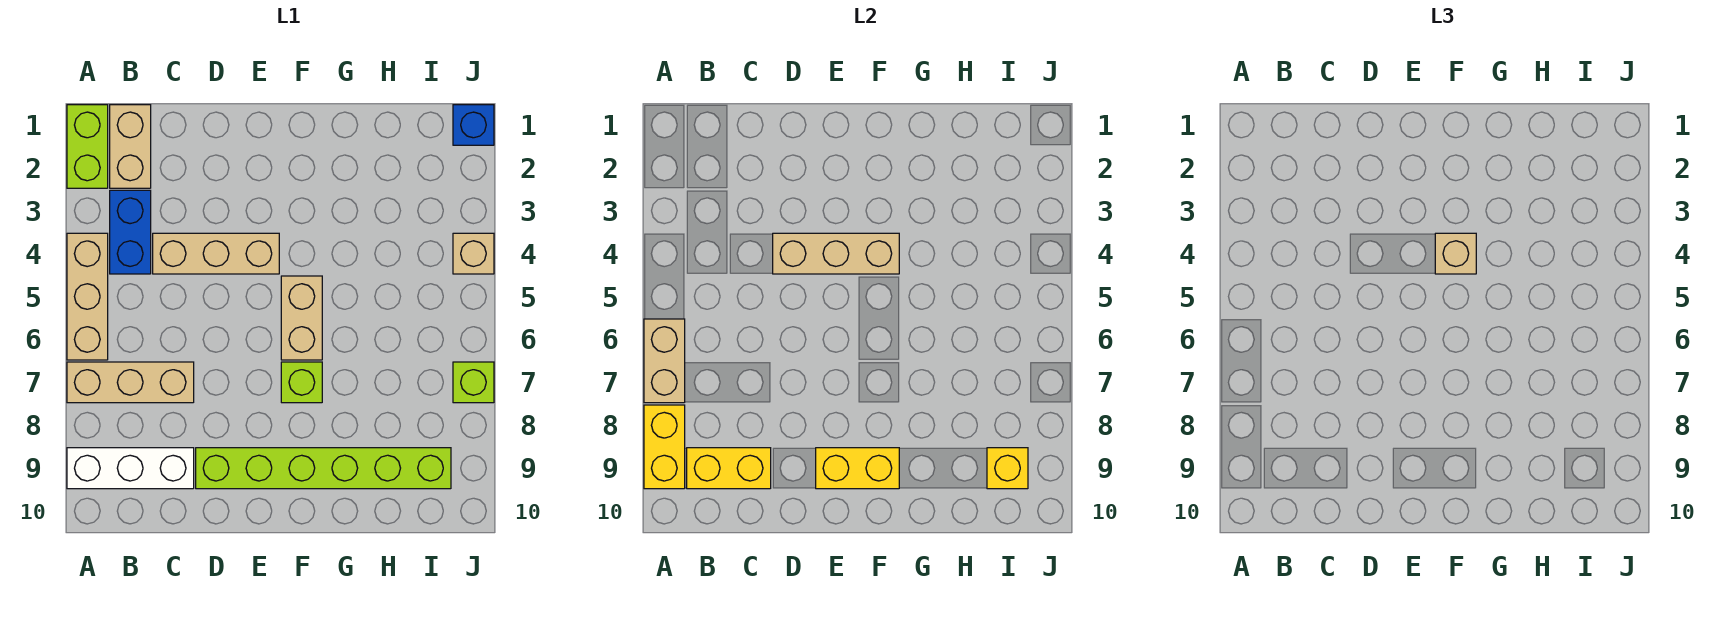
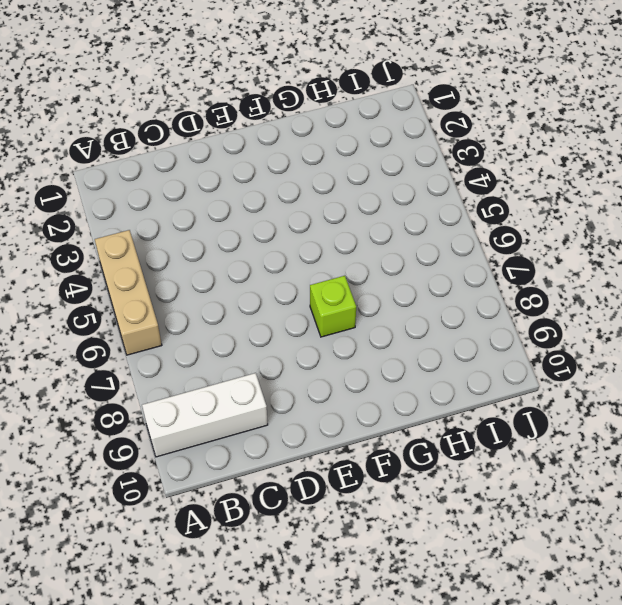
none -> lime brick A1:A2 level 1
none -> tan brick A7:C7 level 1
none -> tan brick B1:B2 level 1

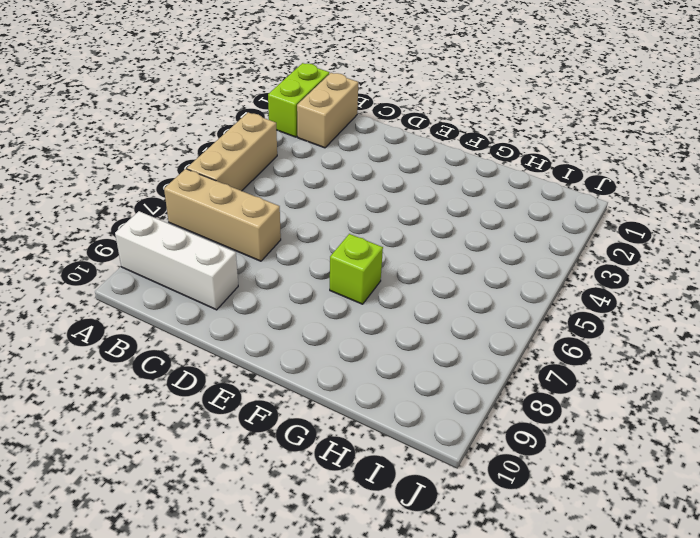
none -> blue brick B3:B4 level 1
none -> tan brick C4:E4 level 1
none -> lime brick D9:I9 level 1

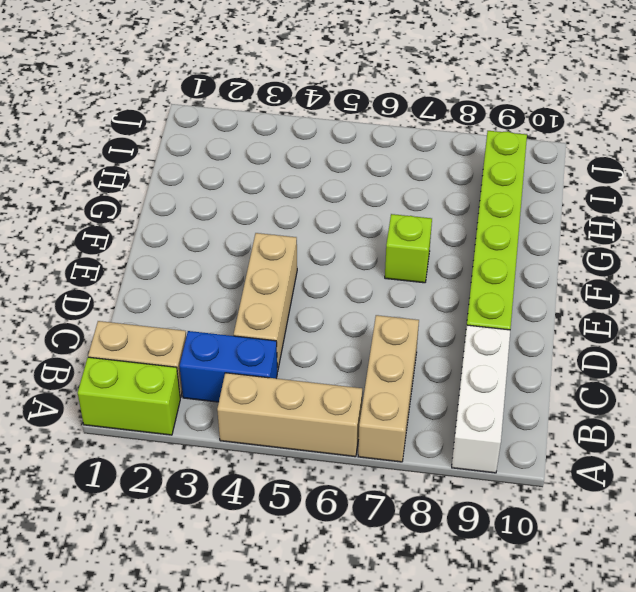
none -> tan brick F5:F6 level 1
none -> blue brick J1 level 1
none -> tan brick J4 level 1

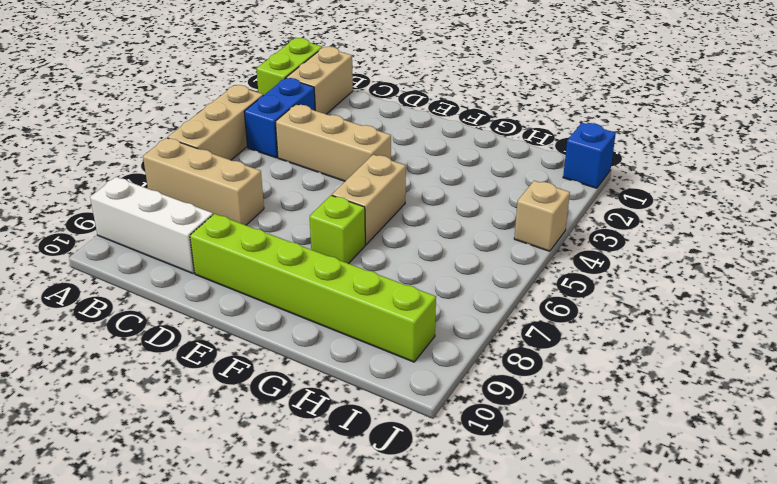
none -> lime brick J7 level 1
none -> tan brick A6:A7 level 2
none -> yellow brick A8:A9 level 2

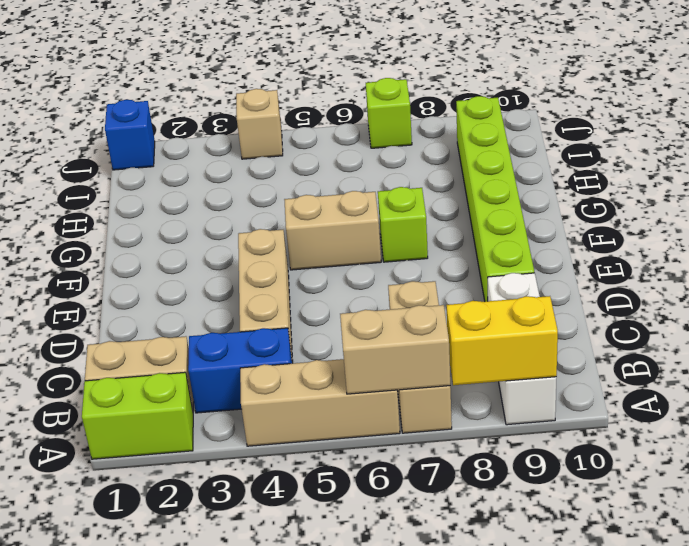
none -> yellow brick B9:C9 level 2
none -> tan brick D4:F4 level 2
none -> yellow brick E9:F9 level 2

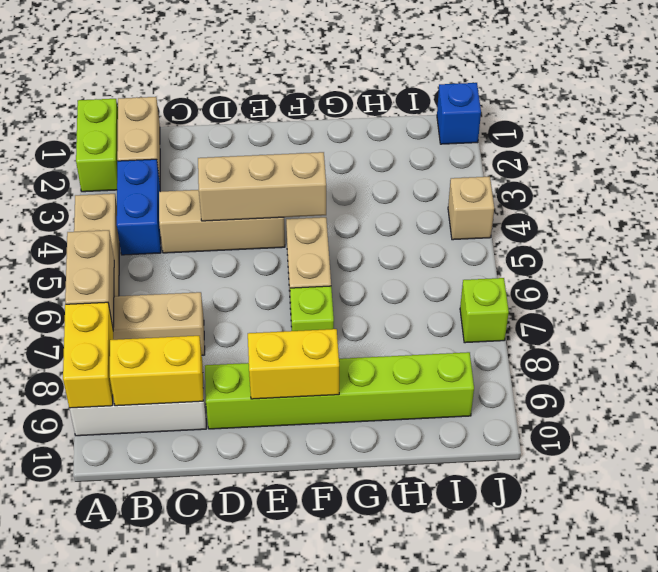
none -> yellow brick I9 level 2
none -> tan brick F4 level 3

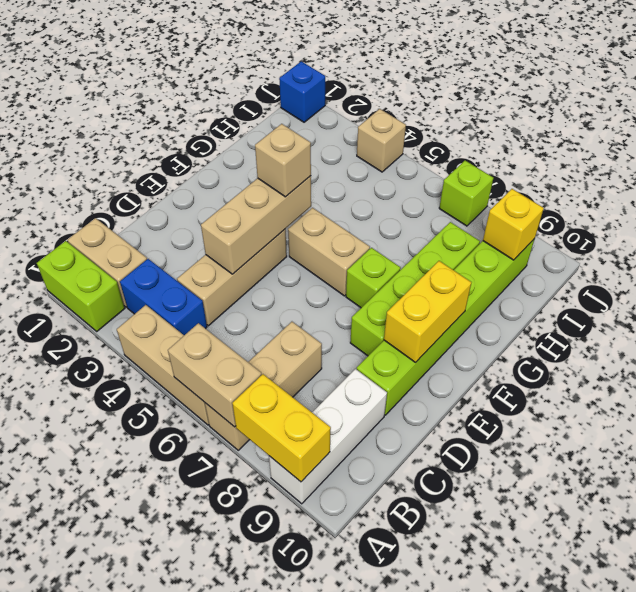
lime brick E8:H8 level 1 -> none
none -> yellow brick B9:C9 level 2

